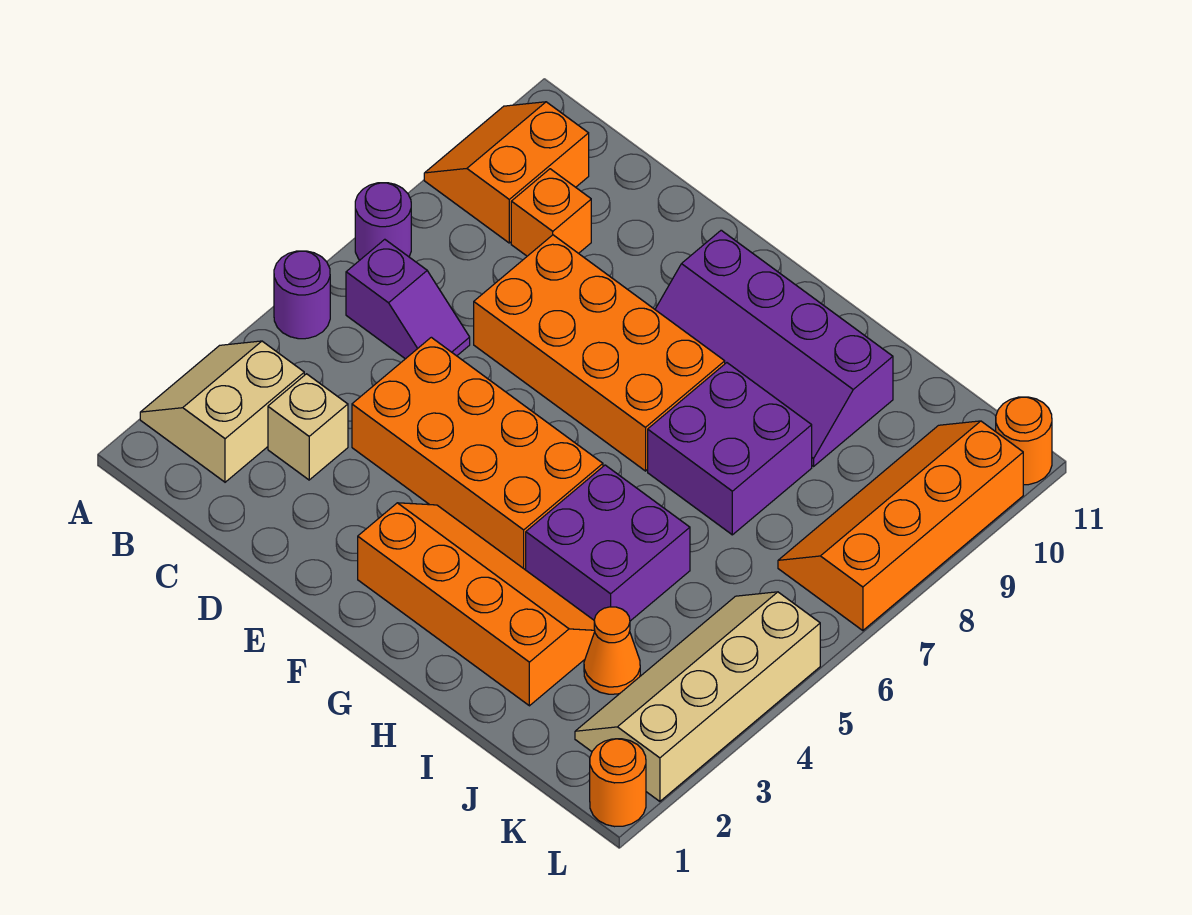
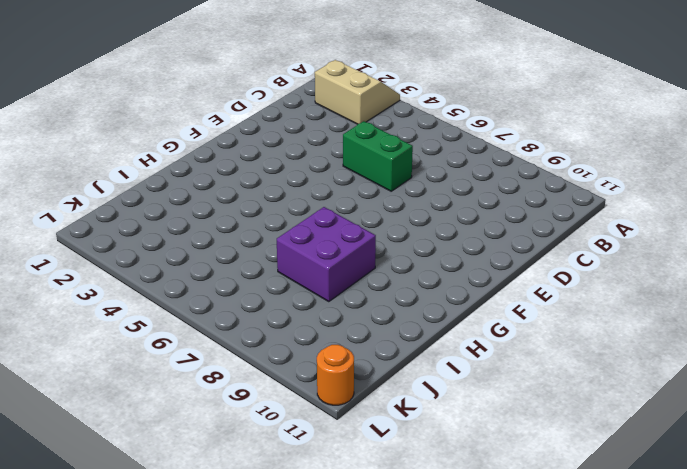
green brick D5:D6 level 1 -> orange brick D4:G5 level 1
none -> purple round brick A5 level 1
none -> purple round brick A7 level 1
none -> orange slope A9:B10 level 1 top B

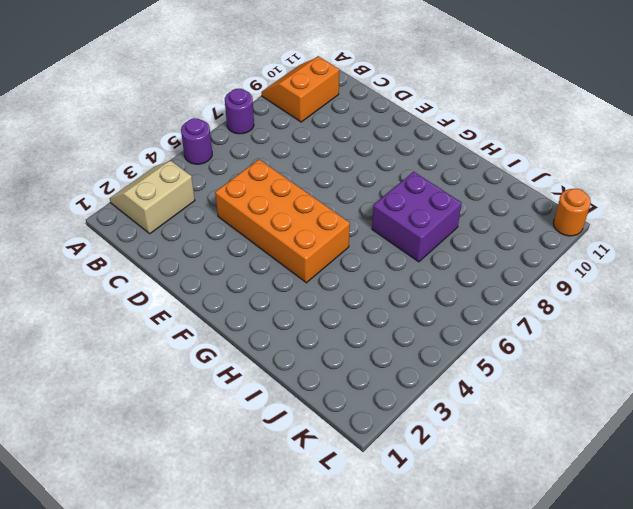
none -> purple slope B6:C6 level 1 top B
none -> tan brick C3 level 1
none -> orange brick C9 level 1

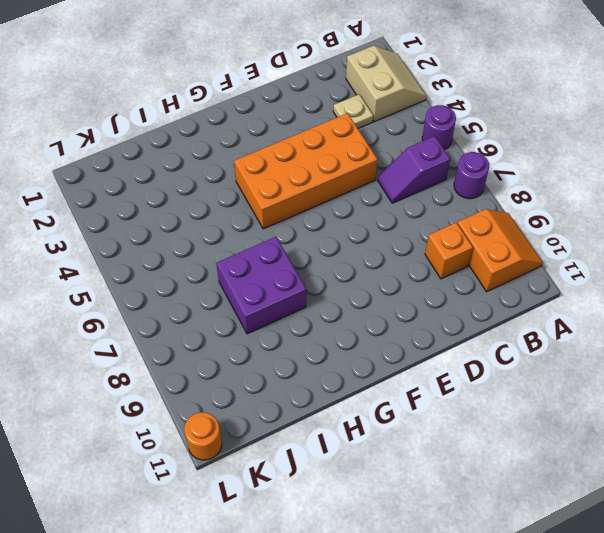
tan plate C3 level 1 -> tan brick C3 level 1
none -> orange brick D7:G8 level 1
none -> orange slope F2:I3 level 1 top 2
none -> purple slope F9:I10 level 1 top 10

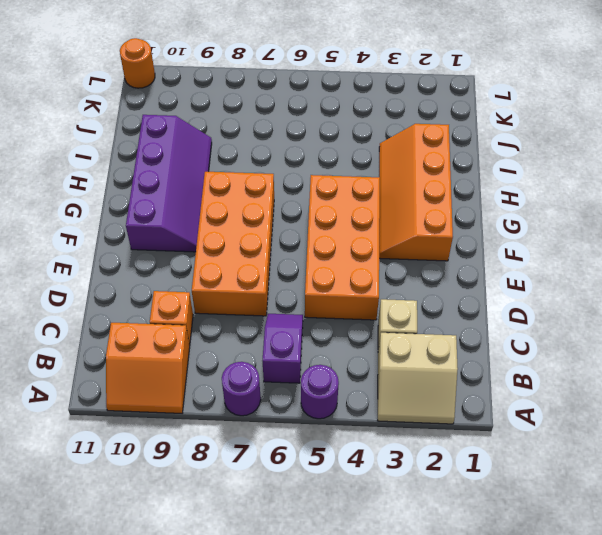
none -> purple brick H4:I5 level 1
none -> purple brick H7:I8 level 1
none -> orange cone J3 level 1

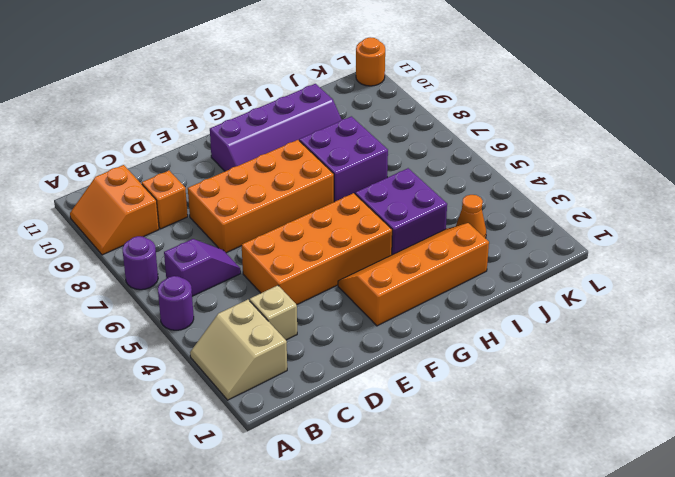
none -> tan slope K2:L5 level 1 top L
none -> orange slope K7:L10 level 1 top L
none -> orange round brick L1 level 1

